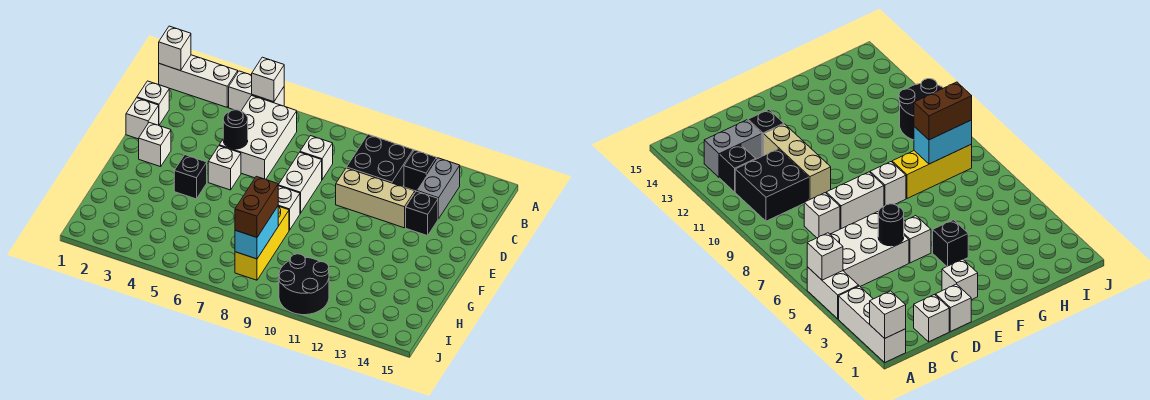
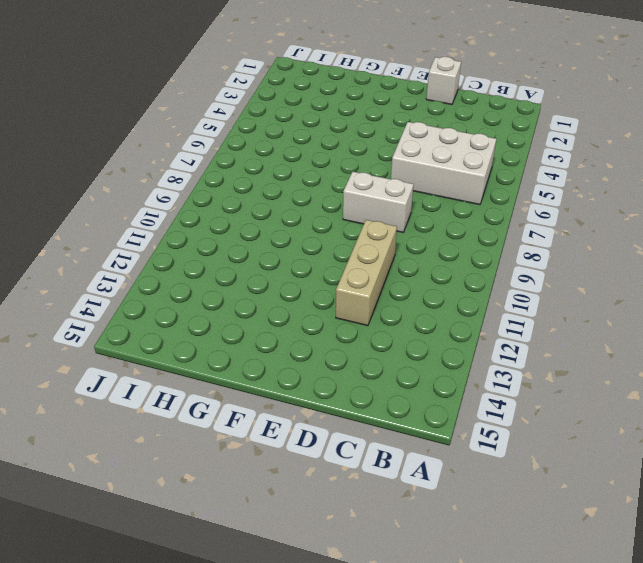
none -> white brick A1:A3 level 1
none -> white brick A4:A5 level 1
none -> black brick B10:C11 level 1

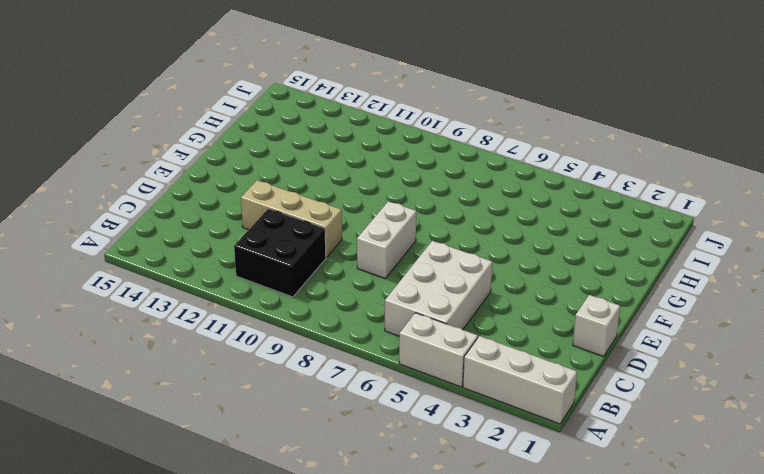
none -> black brick B12 level 1
none -> grey brick B13:C13 level 1
none -> white brick C1 level 1

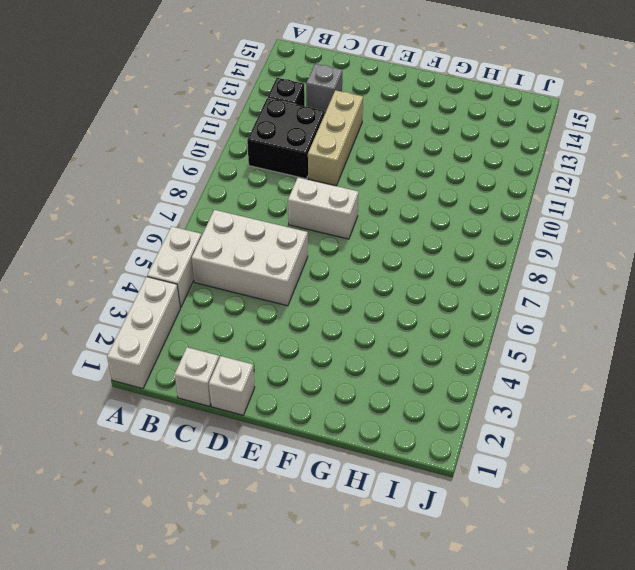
grey brick C13 level 1 -> grey brick B13:C13 level 1
none -> white brick C8 level 1
none -> black brick D13 level 1
none -> white brick E2 level 1

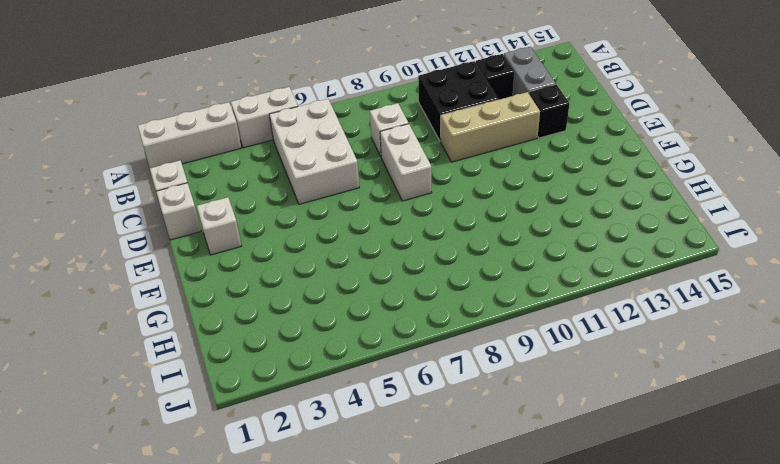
none -> white brick E5 level 1
none -> black brick F4 level 1
none -> white brick F8 level 1

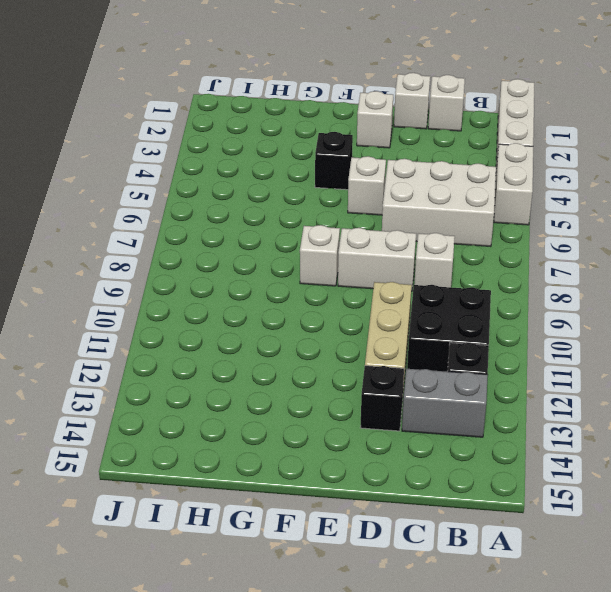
none -> yellow brick G8:I8 level 1
none -> black round brick I10:J11 level 1
none -> white brick A1 level 2

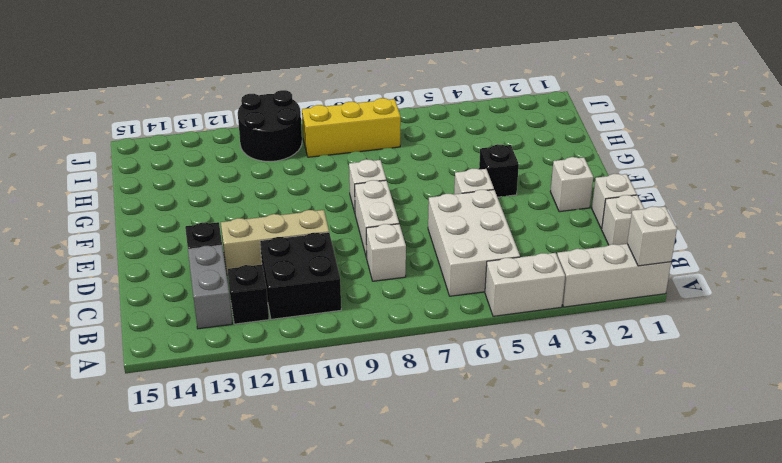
yellow brick I7:I9 level 1 -> yellow brick G8:I8 level 1
none -> white brick A5 level 2
none -> black round brick D5 level 2
none -> cyan brick H8:I8 level 2

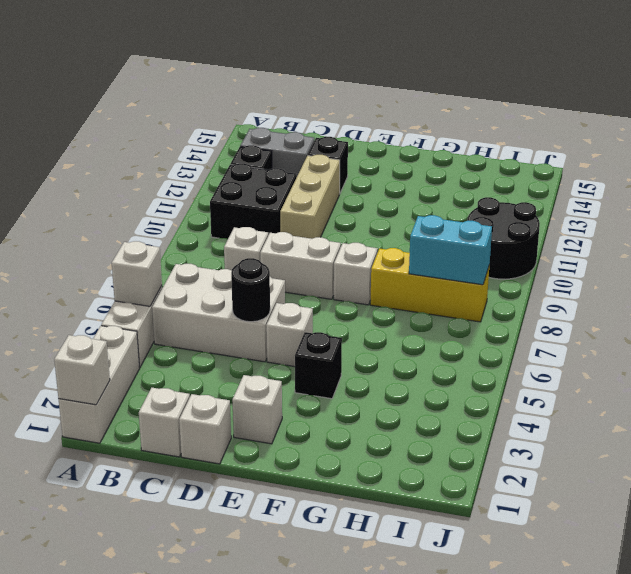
none -> brown brick H8:I8 level 3

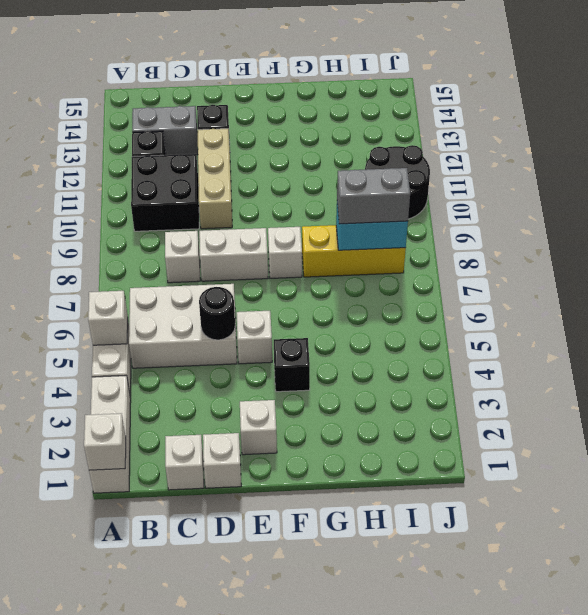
grey brick H8:I8 level 3 -> brown brick H8:I8 level 3

